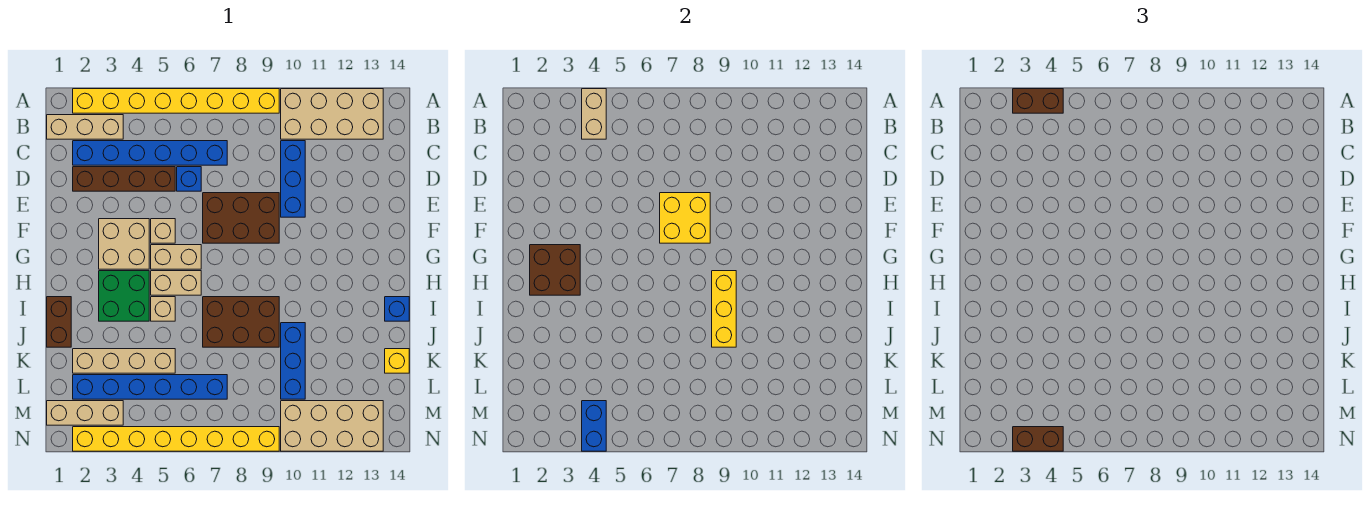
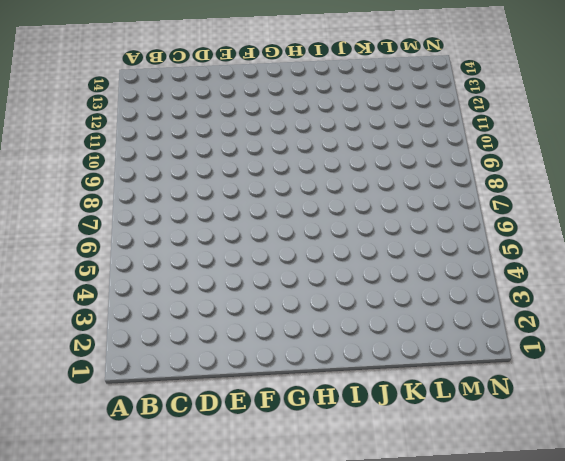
none -> yellow brick A2:A9 level 1
none -> tan brick A10:B13 level 1
none -> tan brick B1:B3 level 1
none -> blue brick C2:C7 level 1

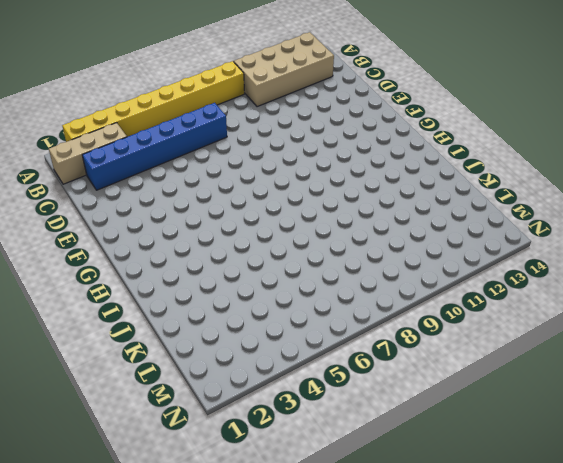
none -> blue brick C10:E10 level 1
none -> brown brick D2:D5 level 1
none -> blue brick D6 level 1
none -> brown brick E7:F9 level 1

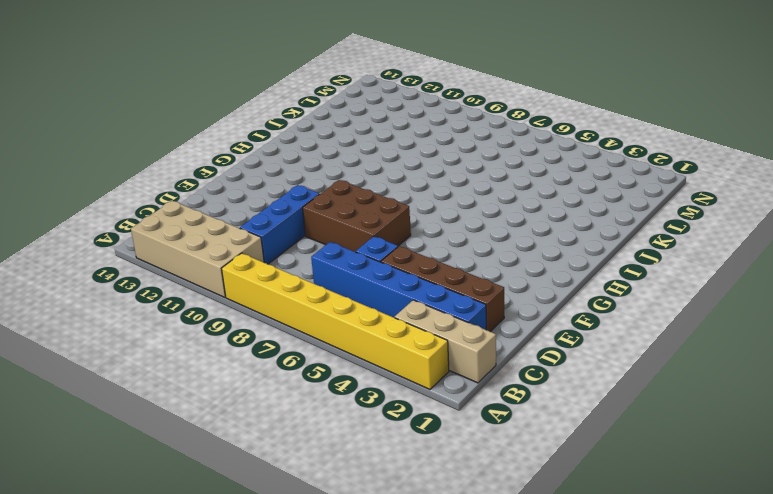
none -> tan brick F3:G4 level 1
none -> tan brick F5 level 1
none -> tan brick G5:G6 level 1
none -> green brick H3:I4 level 1

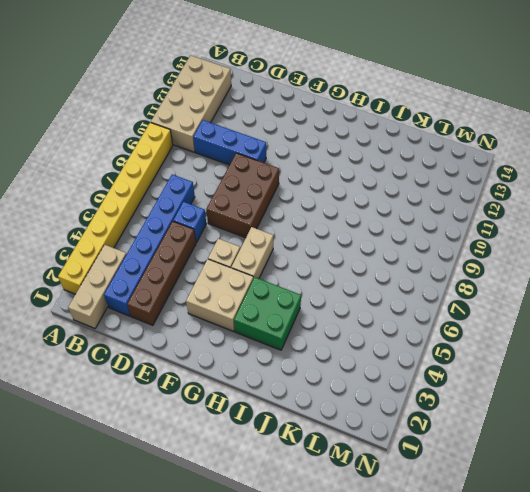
none -> tan brick H5:H6 level 1
none -> brown brick I1:J1 level 1
none -> tan brick I5 level 1
none -> brown brick I7:J9 level 1

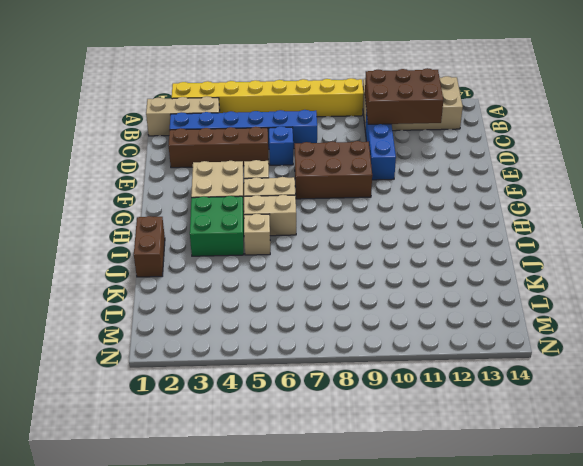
brown brick B10:C12 level 2 -> brown brick I7:J9 level 1
none -> blue brick I14 level 1
none -> blue brick J10:L10 level 1
none -> tan brick K2:K5 level 1
none -> yellow brick K14 level 1

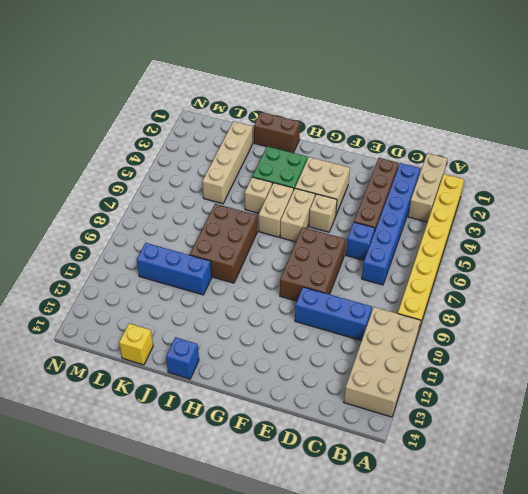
none -> blue brick L2:L7 level 1
none -> tan brick M1:M3 level 1
none -> tan brick M10:N13 level 1
none -> yellow brick N2:N9 level 1

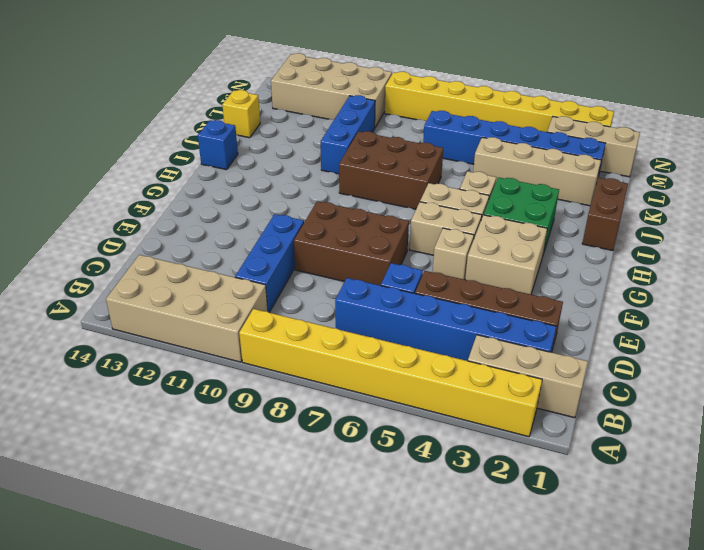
none -> tan brick A4:B4 level 2
none -> yellow brick E7:F8 level 2
none -> brown brick G2:H3 level 2
none -> yellow brick H9:J9 level 2

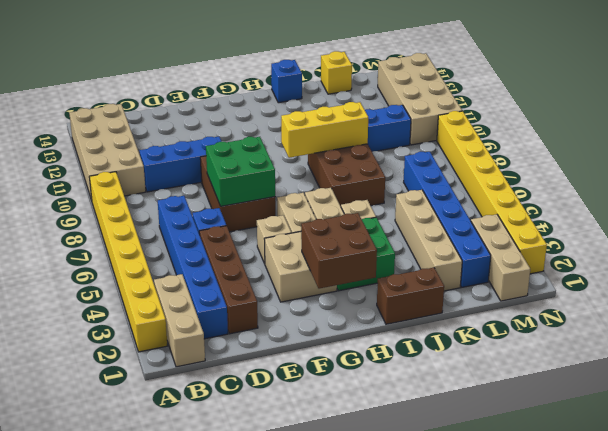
green brick E7:F8 level 2 -> yellow brick E7:F8 level 2
none -> tan brick A4:B4 level 2
none -> blue brick M4:N4 level 2
none -> brown brick A3:A4 level 3
none -> brown brick N3:N4 level 3

